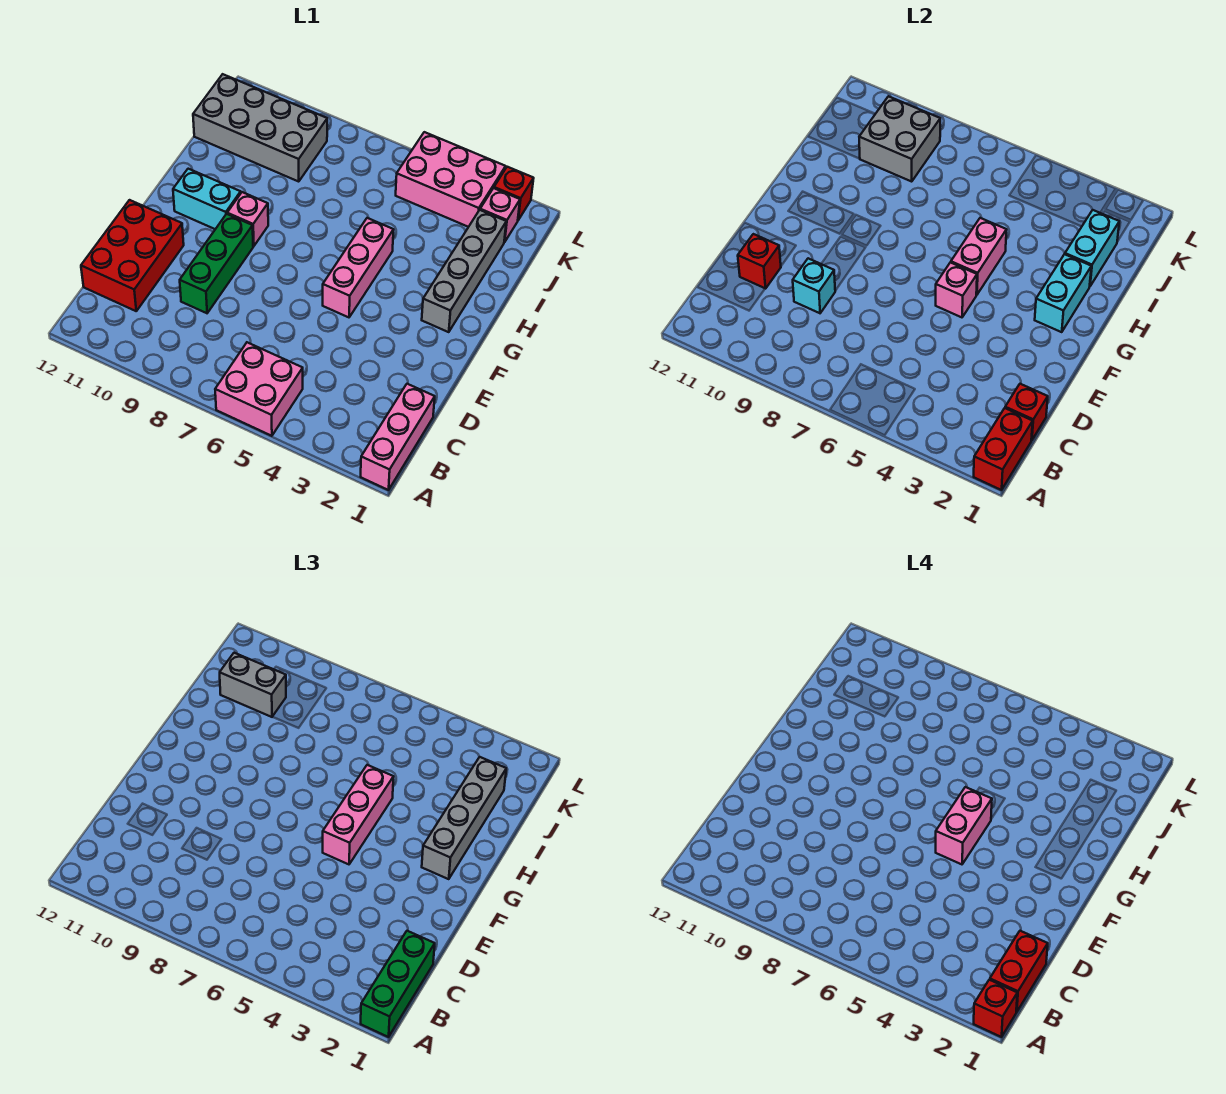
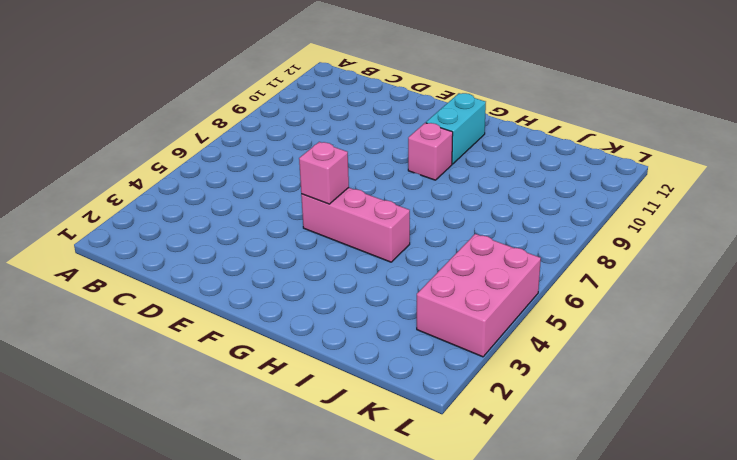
none -> pink brick A1:C1 level 1
none -> pink brick A5:B6 level 1
none -> red brick C11:E12 level 1

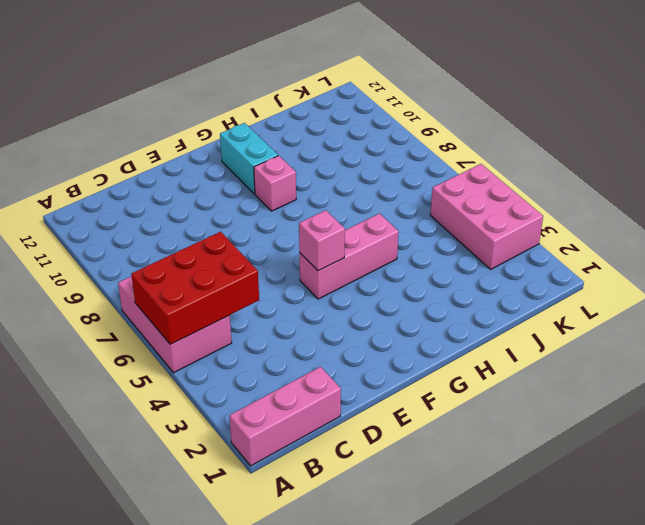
pink brick A5:B7 level 1 -> pink brick A5:B6 level 1
red brick A5:C6 level 2 -> red brick C11:E12 level 1
none -> green brick D9:F9 level 1
none -> grey brick G2:J2 level 1
none -> grey brick J9:K12 level 1

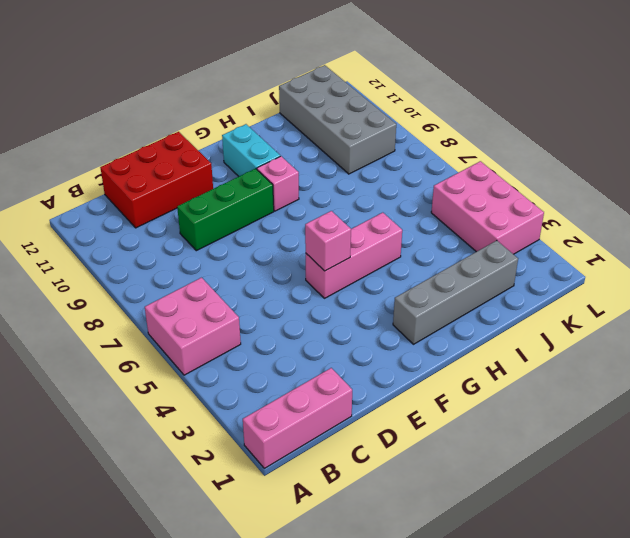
none -> pink brick K2 level 1
none -> red brick L2 level 1
none -> red brick A1:B1 level 2

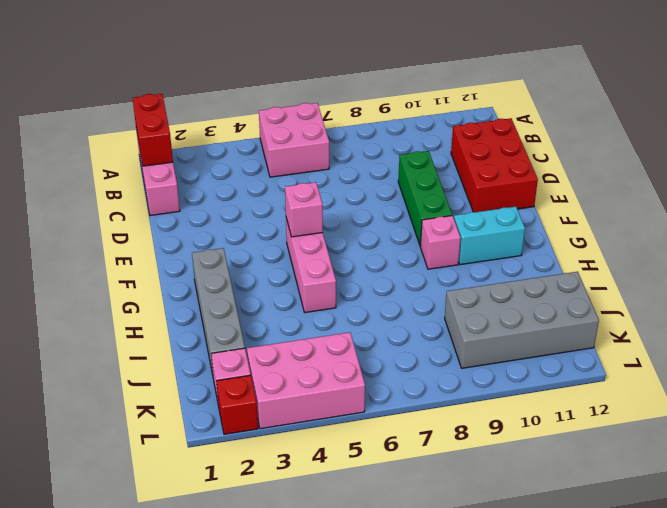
none -> red brick C1 level 2
none -> cyan brick D9 level 2
none -> red brick D11 level 2

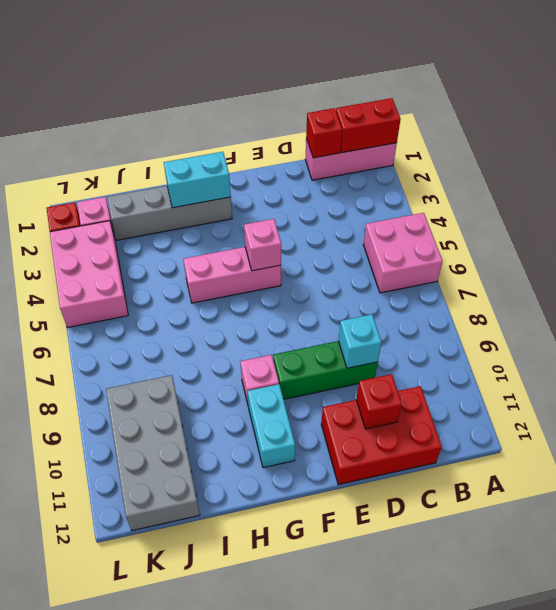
none -> pink brick G5:H5 level 2
none -> cyan brick I2:J2 level 2
none -> grey brick J9:K10 level 2

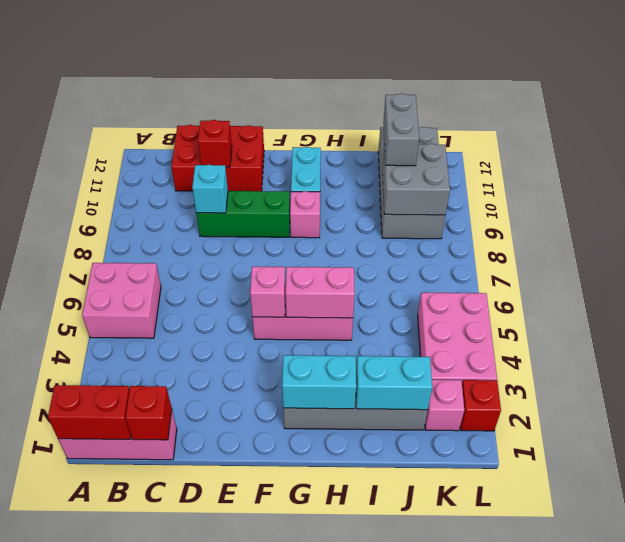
none -> green brick A1:C1 level 3
none -> pink brick F5:H5 level 3
none -> grey brick G2:J2 level 3

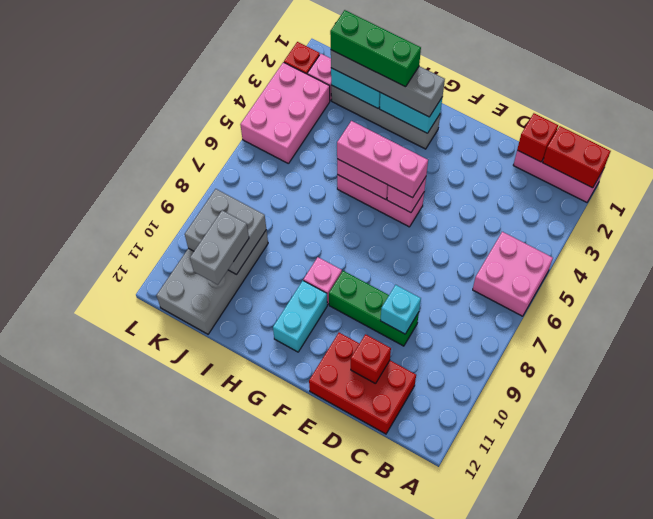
green brick H2:J2 level 4 -> green brick A1:C1 level 3
none -> red brick A1 level 4
none -> red brick B1:C1 level 4
none -> pink brick F5:G5 level 4

